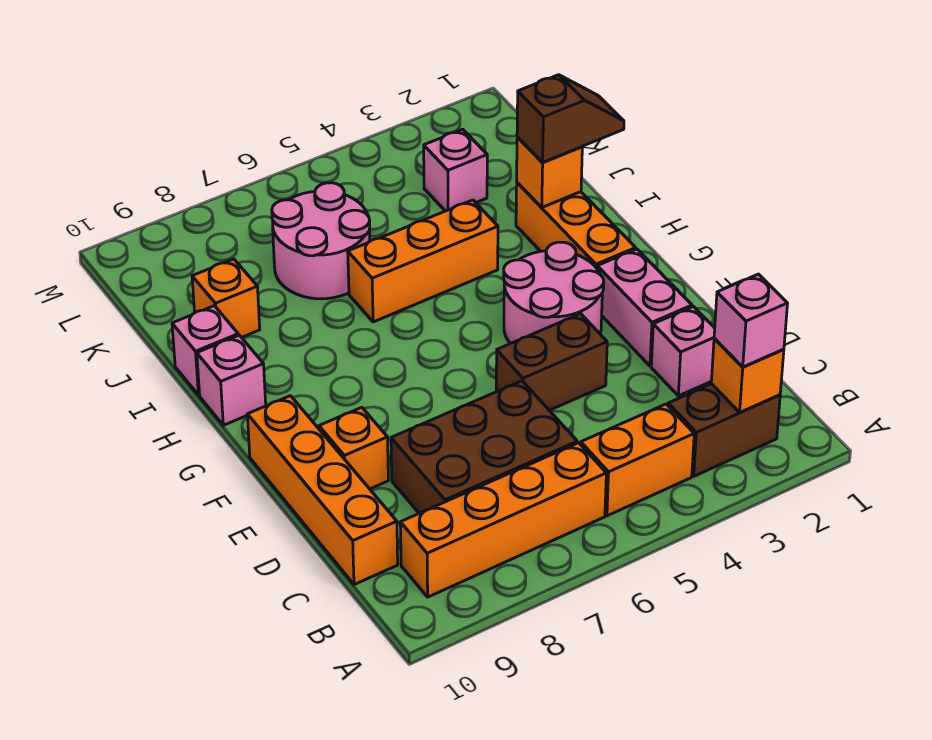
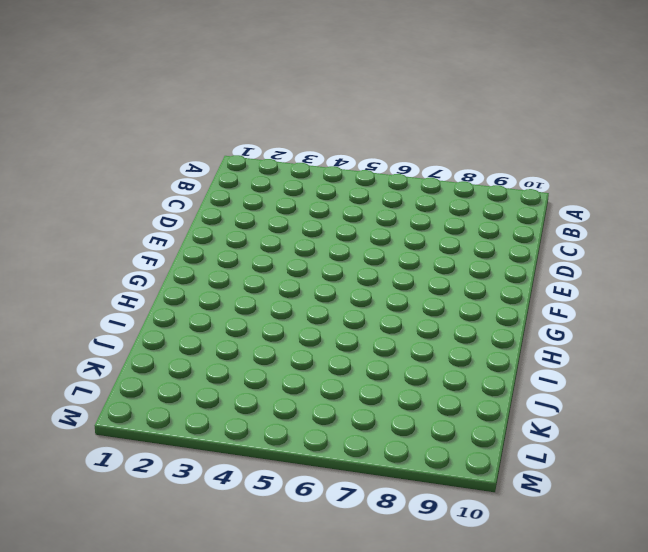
none -> brown brick B2:B3 level 1
none -> orange brick B4:B5 level 1
none -> orange brick B6:B9 level 1

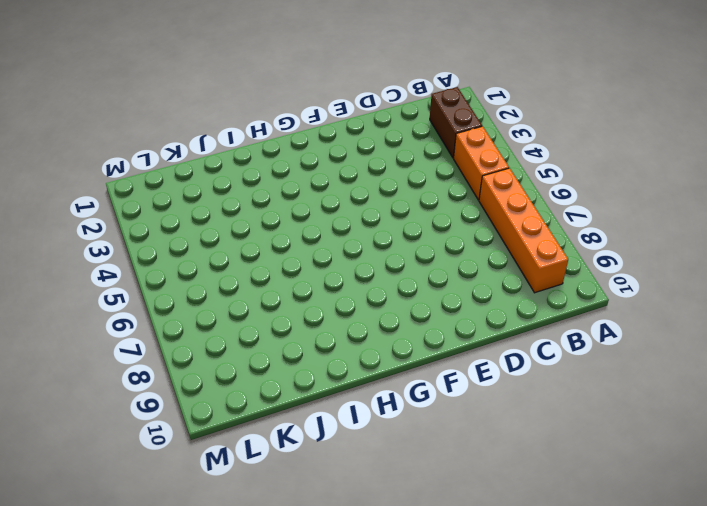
none -> brown brick C6:D8 level 1
none -> orange brick C10:F10 level 1
none -> pink brick D2 level 1

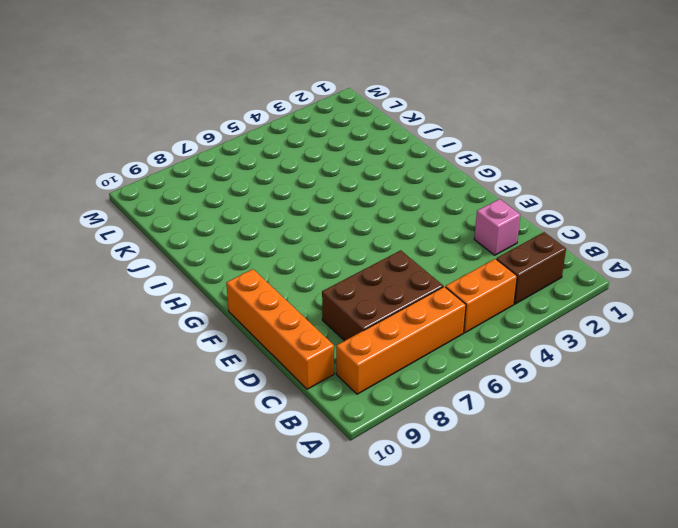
none -> pink brick E2:F2 level 1
none -> brown brick E4:E5 level 1
none -> orange brick E9 level 1

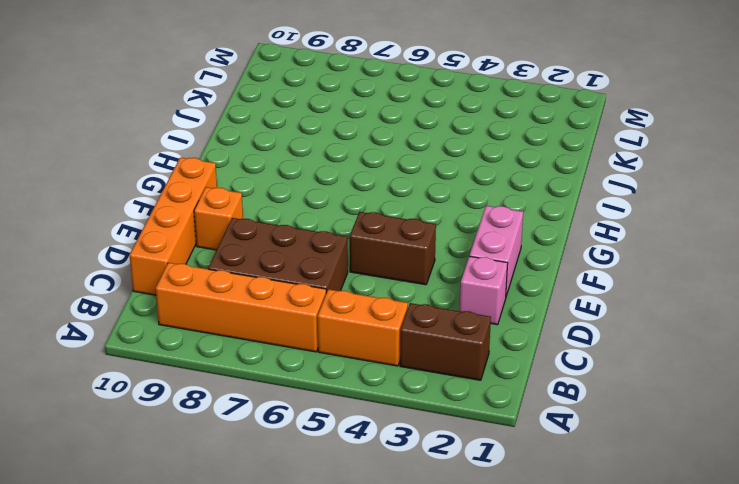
none -> pink round brick F3:G4 level 1
none -> orange brick G2:I2 level 1
none -> pink brick H10 level 1

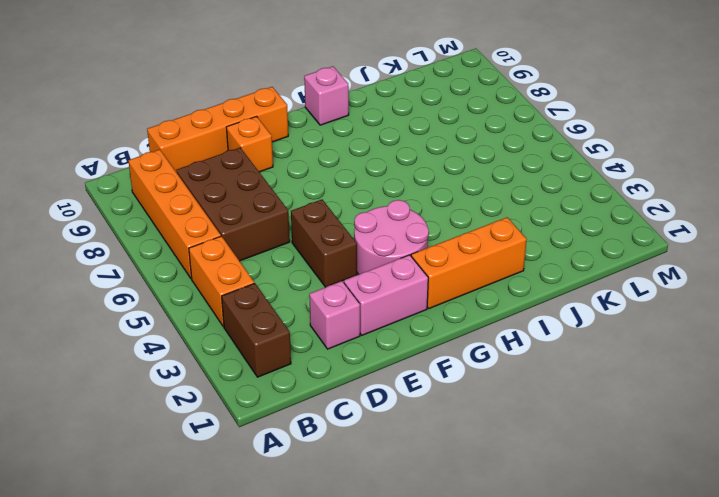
none -> orange brick I4:I6 level 1
none -> pink brick I10 level 1
none -> pink round brick J6:K7 level 1

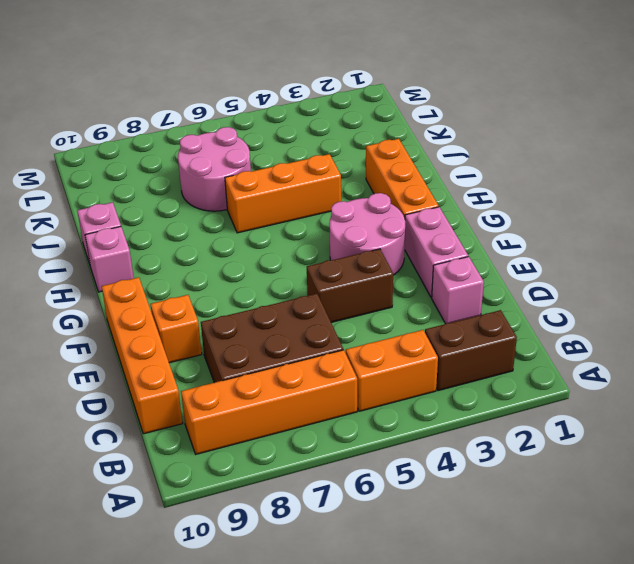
none -> orange brick J9 level 1
none -> pink brick K3 level 1
none -> orange brick B2 level 2

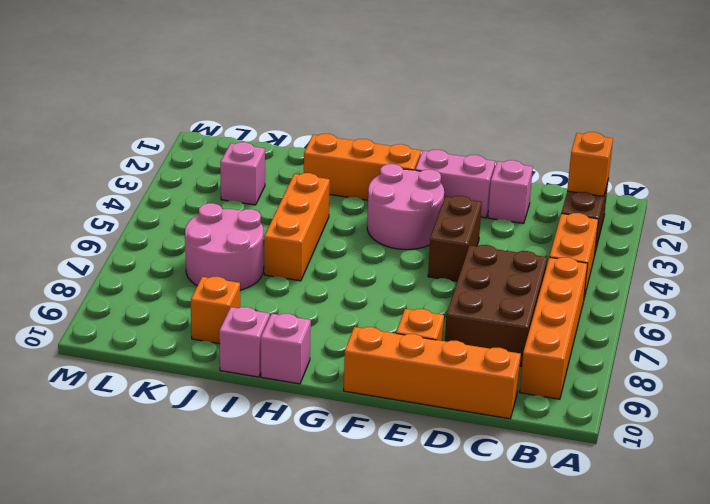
none -> orange brick I2 level 2
none -> pink brick B2 level 3
none -> brown slope I1:I2 level 3 top 2

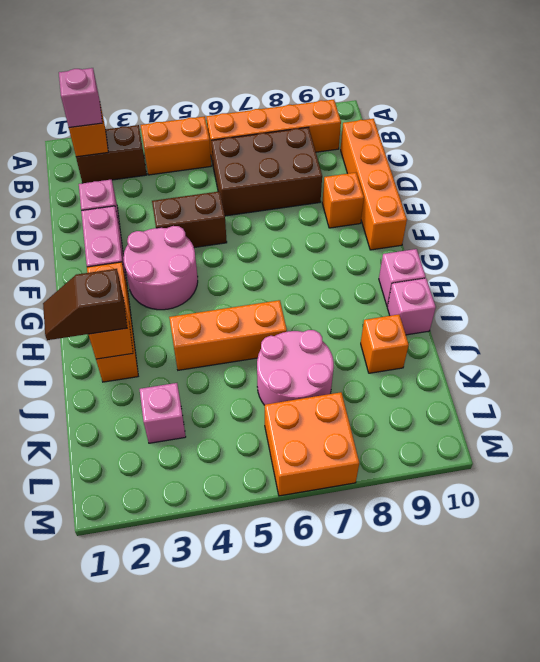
orange brick L6:M7 level 1 -> none

